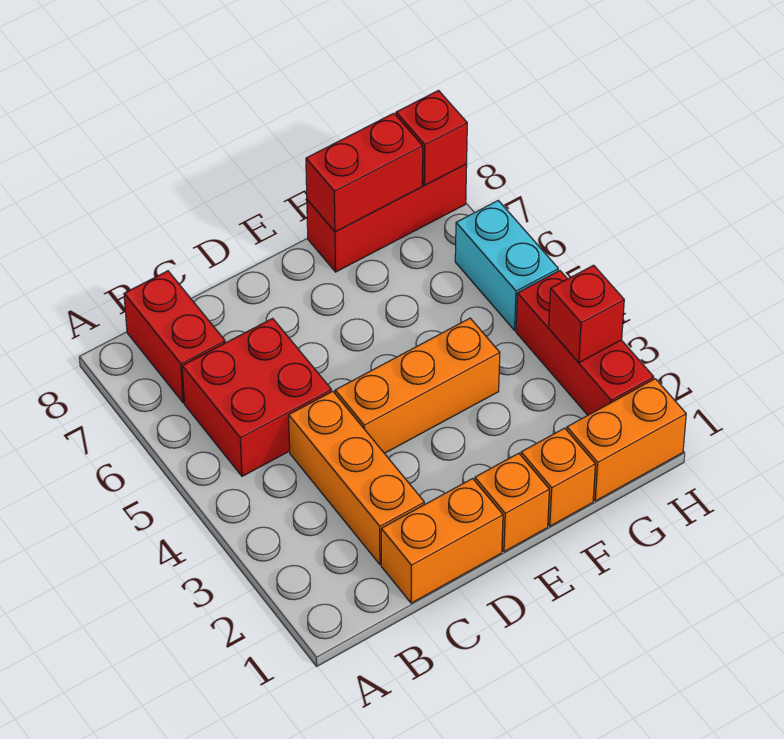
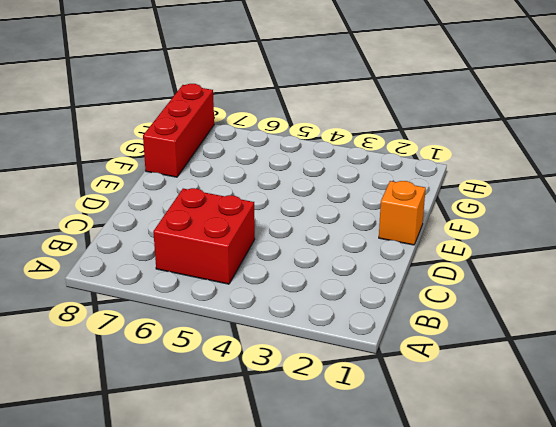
none -> red brick B7:B8 level 1
none -> orange brick C1:D1 level 1
none -> orange brick C2:C4 level 1

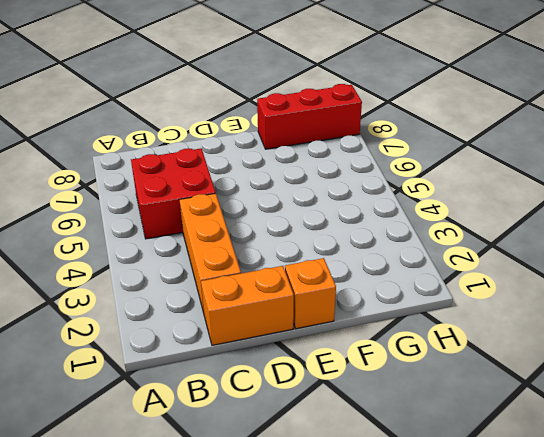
none -> red brick B7:B8 level 1
none -> orange brick D4:F4 level 1
none -> orange brick F1 level 1

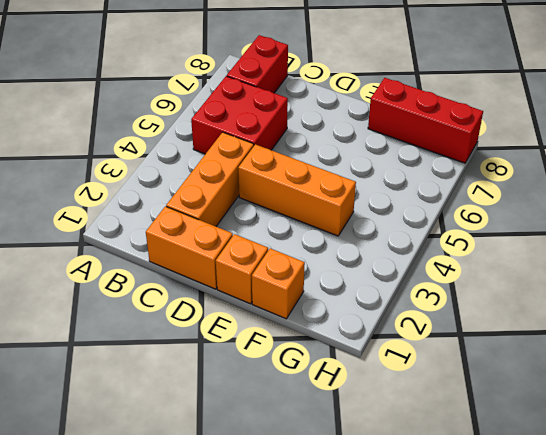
none -> orange brick G1:H1 level 1
none -> red brick H2:H4 level 1
none -> cyan brick H5:H6 level 1

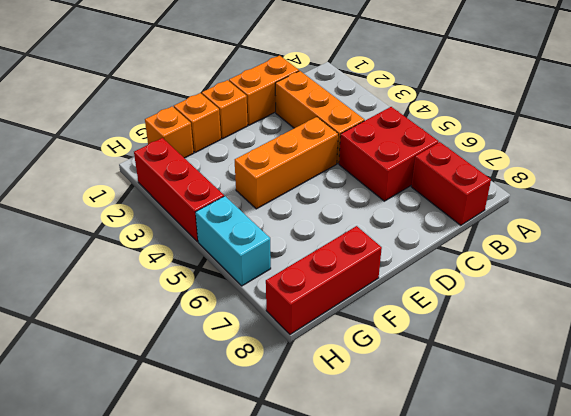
orange brick G1 level 1 -> orange brick G1:H1 level 1
none -> red brick F8:G8 level 2
none -> red brick H3 level 2
none -> red brick H8 level 2

